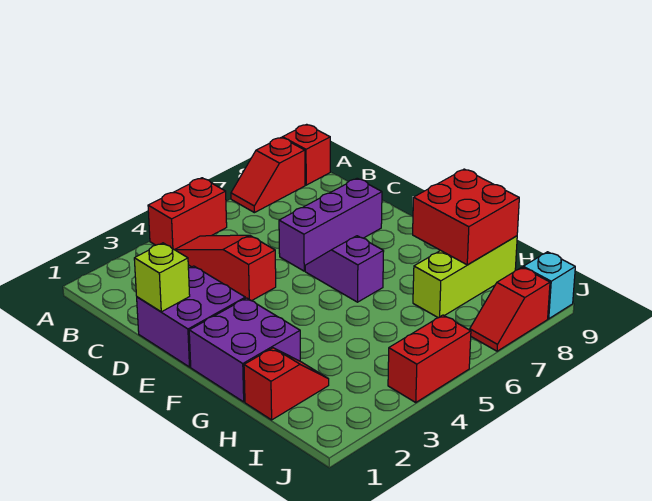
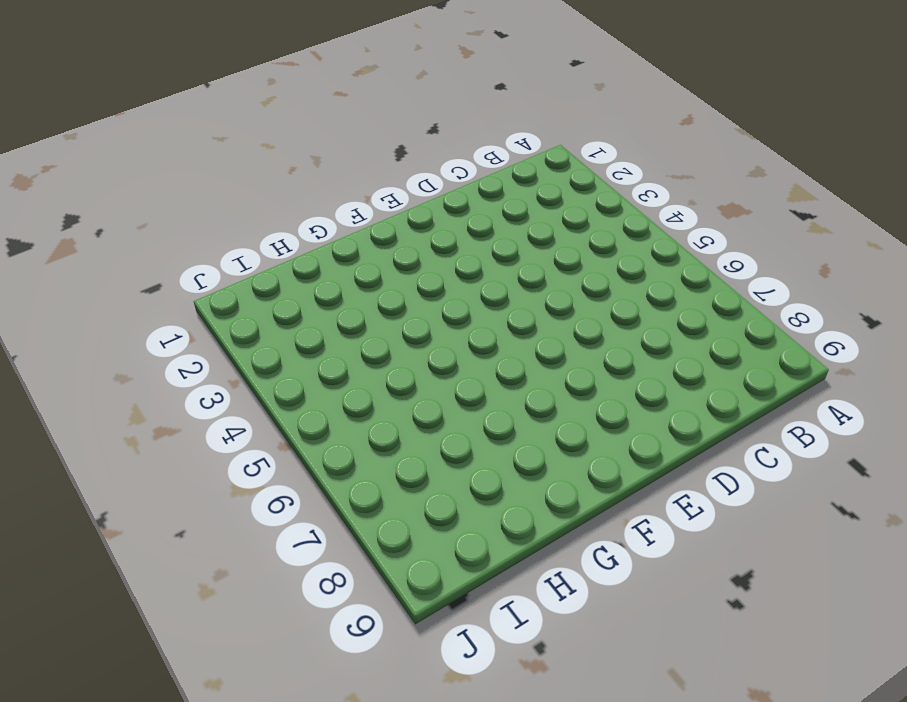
none -> red brick A4:A5 level 1
none -> red slope A7:A8 level 1 top 8
none -> red brick A9 level 1

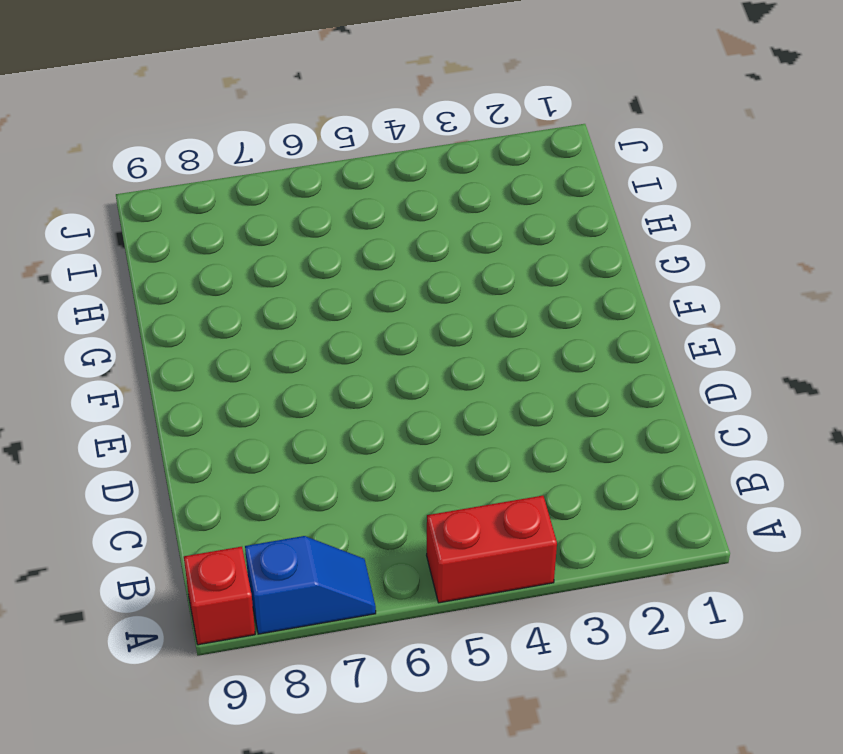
blue slope A7:A8 level 1 top 8 -> red slope A7:A8 level 1 top 8
none -> red slope B4:D4 level 1 top D
none -> purple brick D1:E2 level 1
none -> purple brick D6:D8 level 1

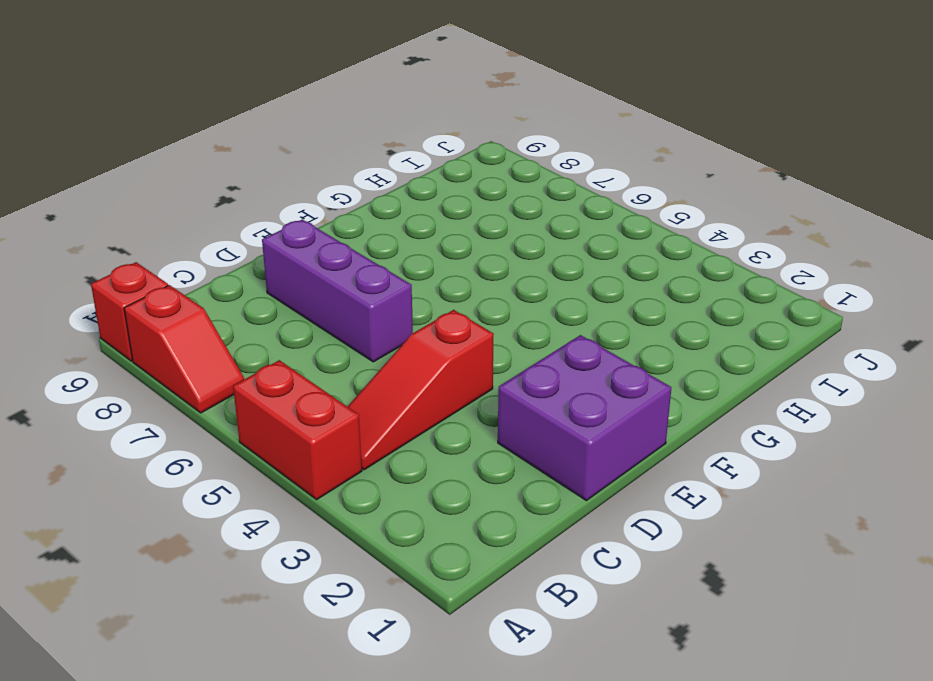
none -> purple slope E6:F6 level 1 top F
none -> purple brick F1:G2 level 1
none -> red slope H1:H2 level 1 top 1

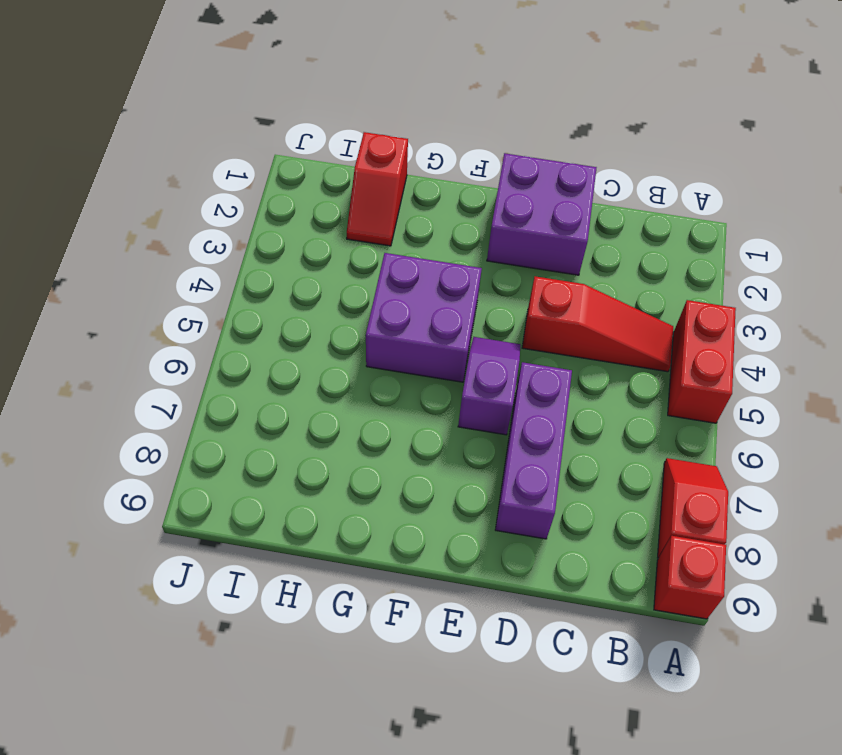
purple slope E5:E6 level 1 top 6 -> purple slope E6:F6 level 1 top F
purple brick F4:G5 level 1 -> purple brick F1:G2 level 1
none -> lime brick H7:H9 level 1
none -> red brick J4:J5 level 1
none -> red slope J7:J8 level 1 top 8

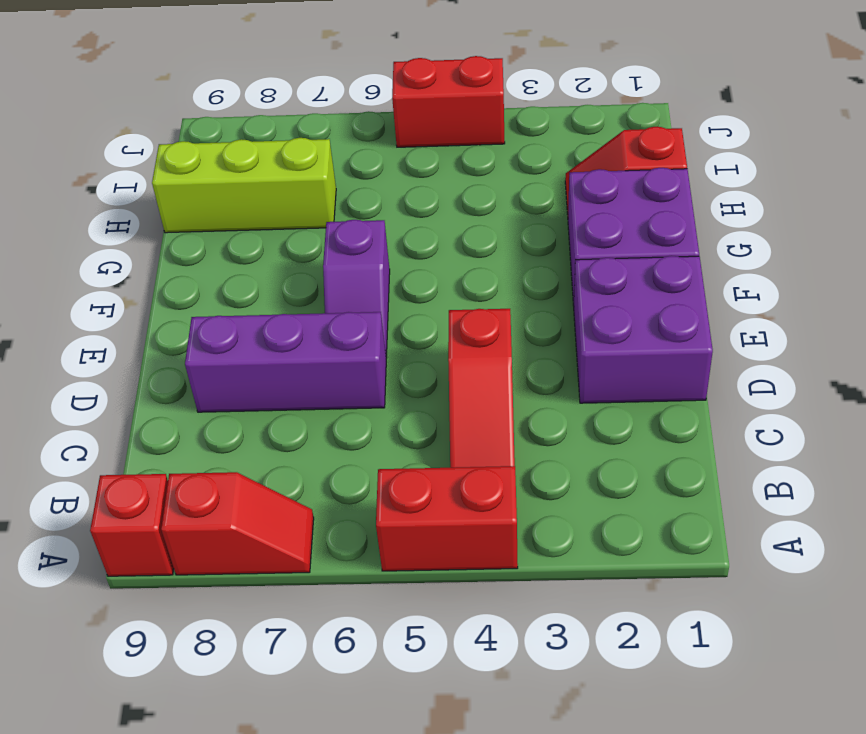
none -> red slope J7:J8 level 1 top 8
none -> cyan brick J9 level 1
none -> lime brick D1 level 2

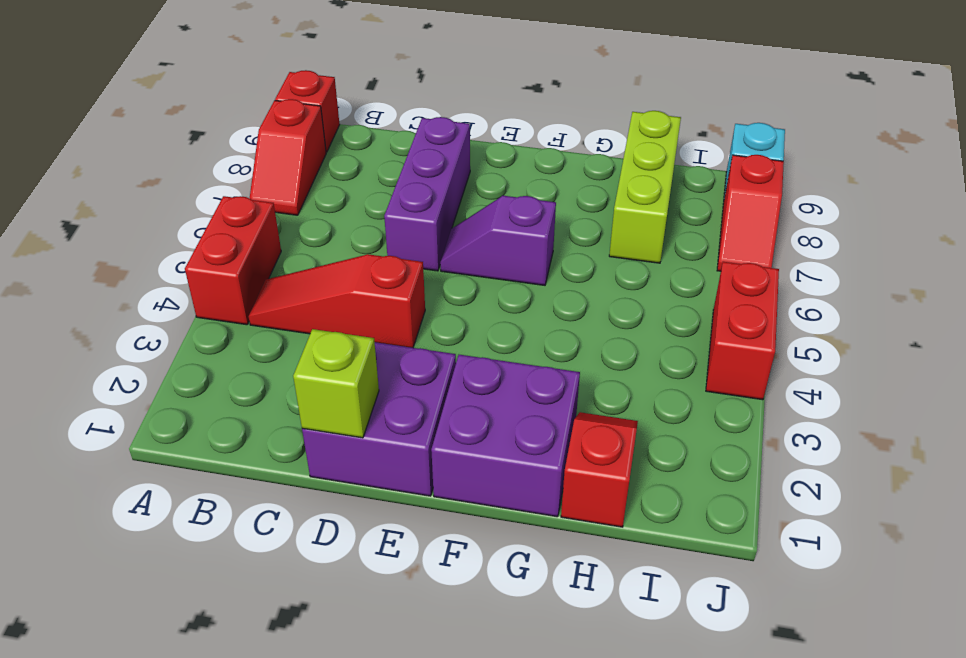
none -> red brick G8:H9 level 2

